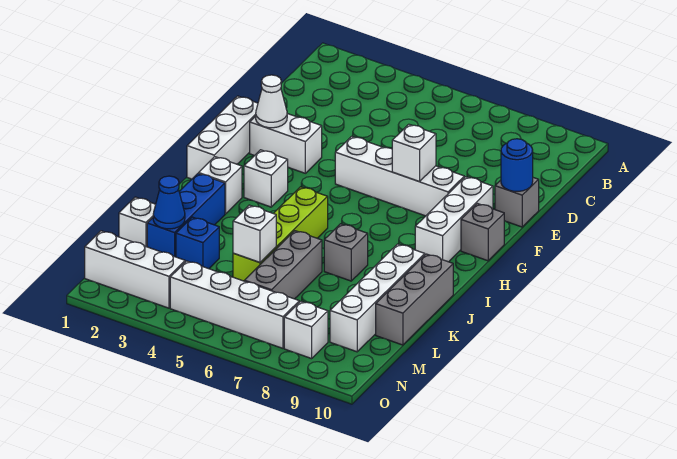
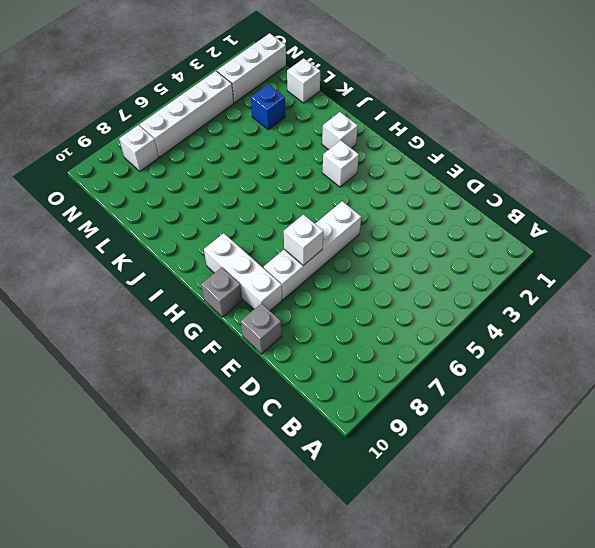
none -> white brick F1:H1 level 1
none -> white brick F2:F3 level 1
none -> lime brick I5:L5 level 1

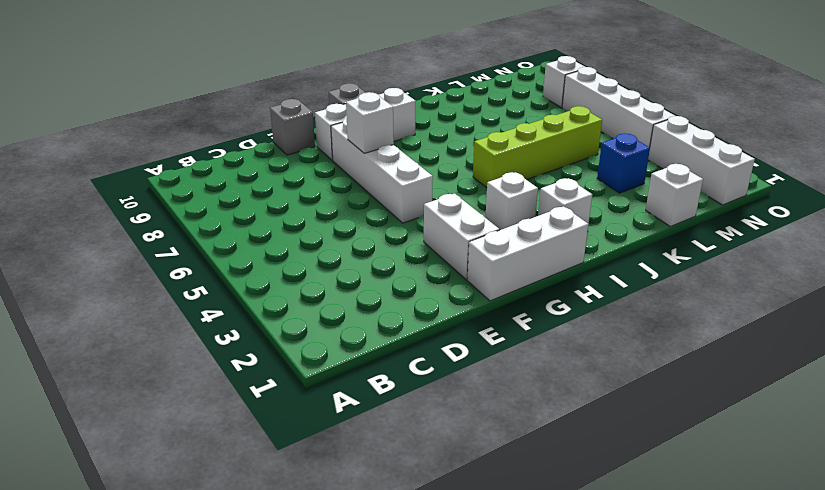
none -> blue brick J2:L2 level 1
none -> grey brick J7 level 1
none -> white brick J9:M9 level 1

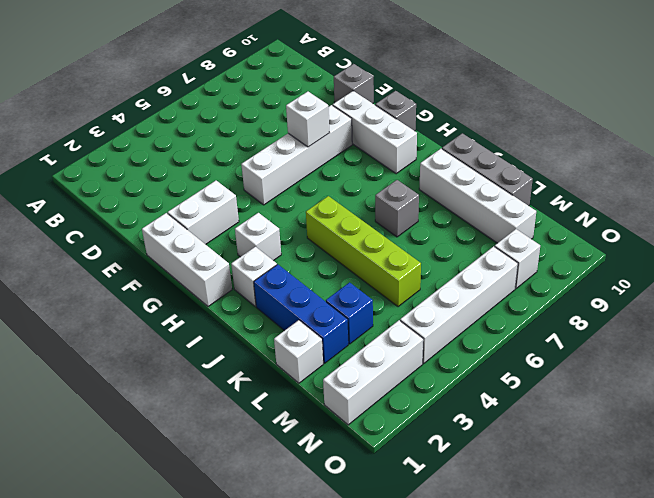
none -> grey brick K6:M6 level 1
none -> blue round brick E10 level 2
none -> white cone F2 level 2

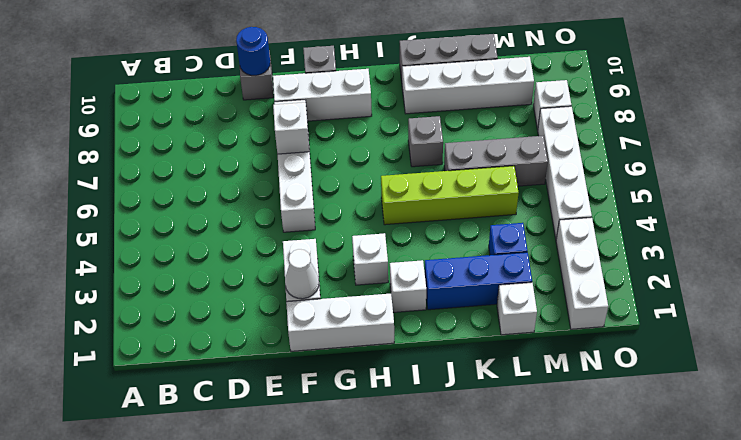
none -> blue cone L2 level 2
none -> white brick L5 level 2

